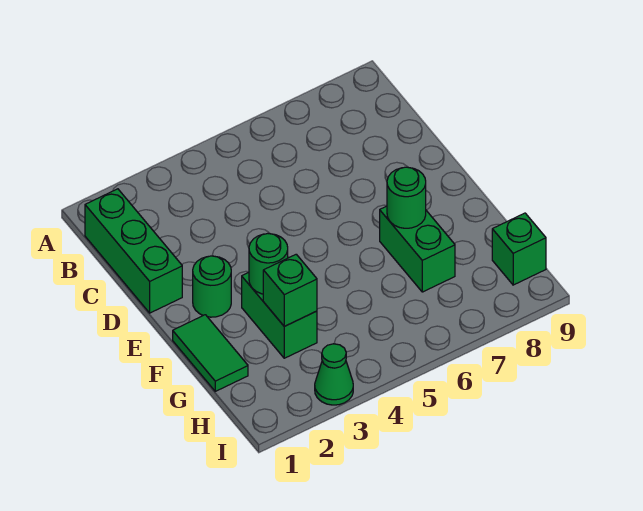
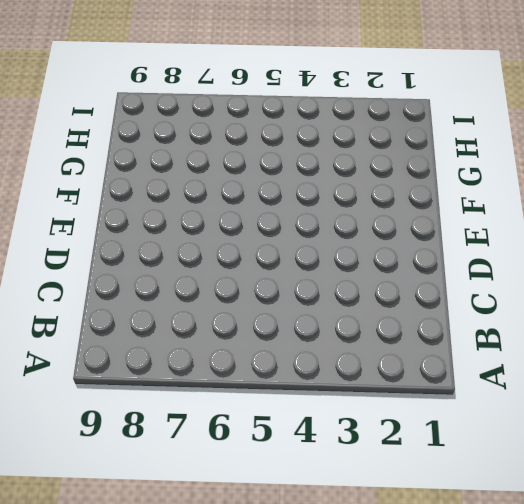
none -> green brick B1:D1 level 1
none -> green round brick E2 level 1

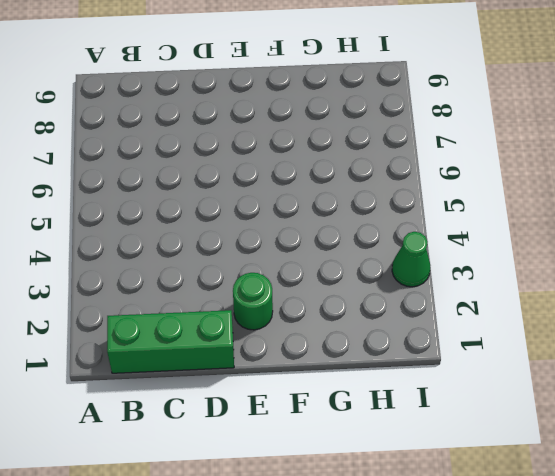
none -> green tile F1:G1 level 1
none -> green brick F3:G3 level 1

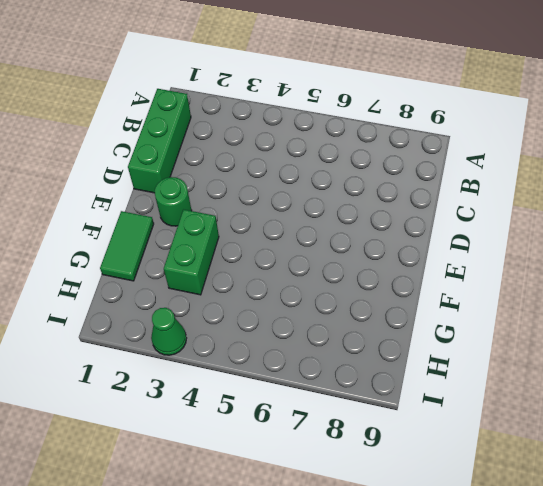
none -> green brick F7:G7 level 1
none -> green brick H9 level 1

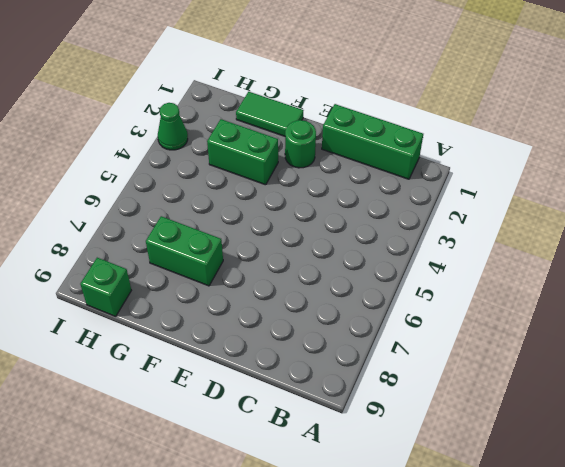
none -> green round brick F3 level 2
none -> green round brick F7 level 2

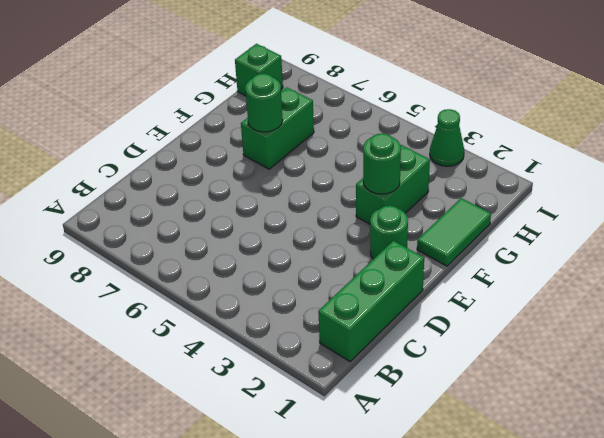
none -> green brick G3 level 2

